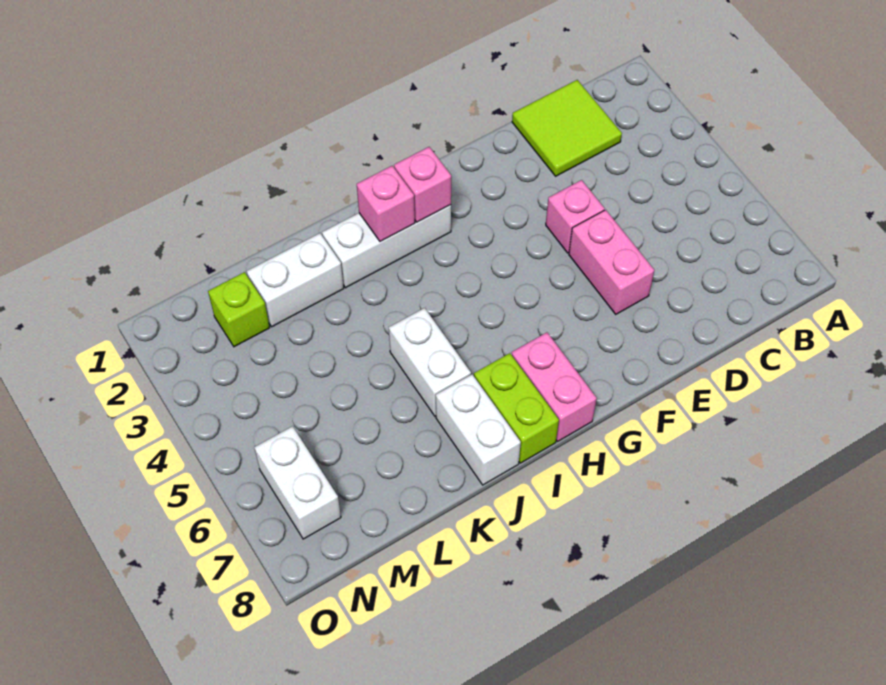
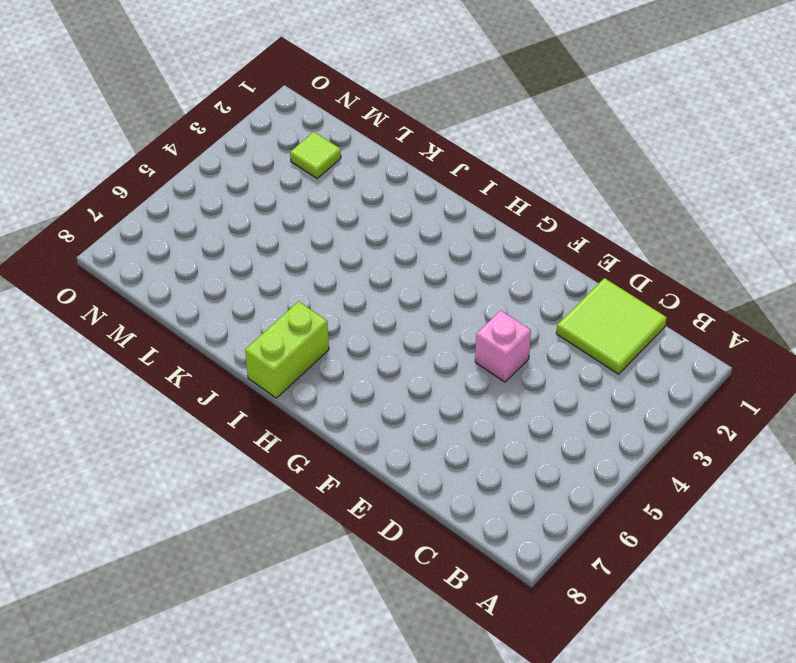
lime tile M2 level 1 -> lime brick M2 level 1
none -> pink brick E5:E6 level 1
none -> white brick H2:J2 level 1
none -> pink brick H7:H8 level 1

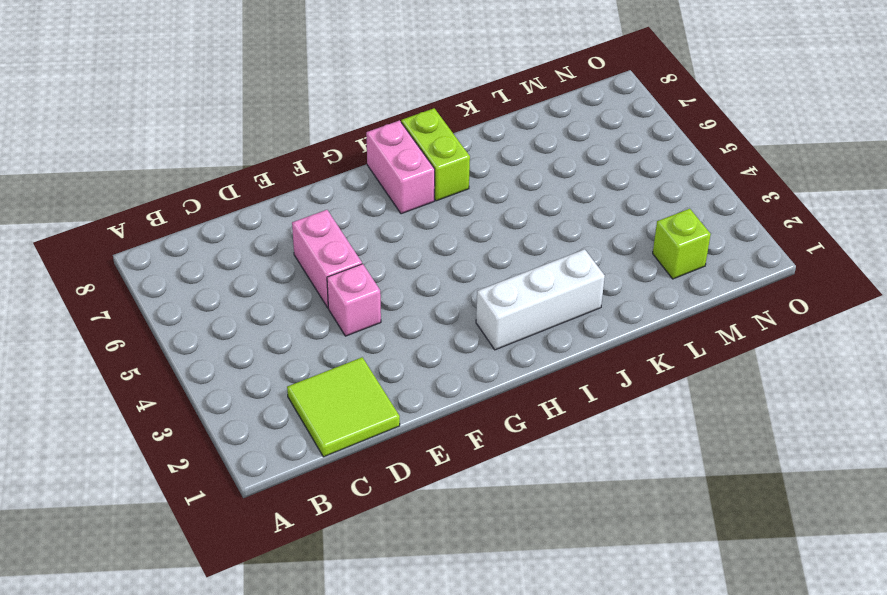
none -> white brick J5:J6 level 1
none -> white brick J7:J8 level 1
none -> white brick K2:L2 level 1

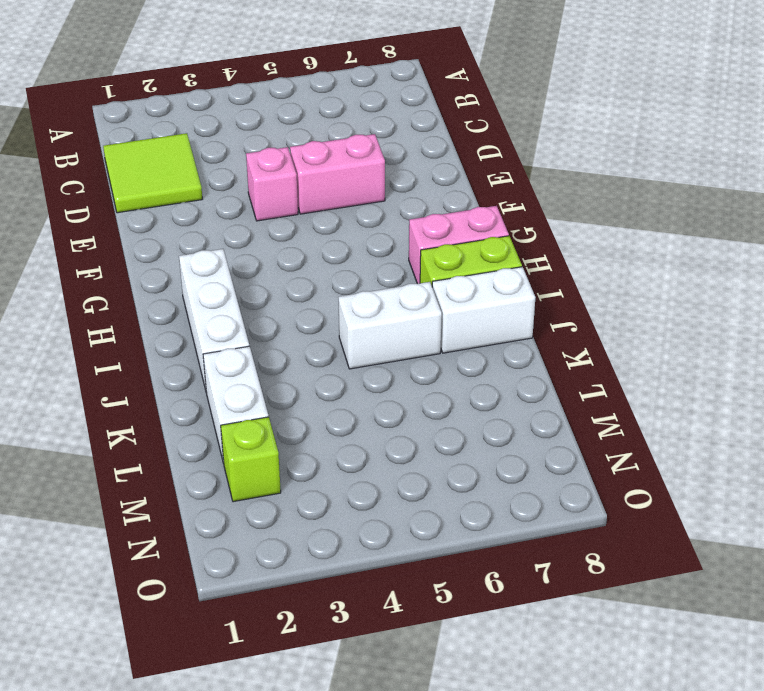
none -> white brick N6:N7 level 1
none -> pink brick H2 level 2
none -> pink brick I2 level 2

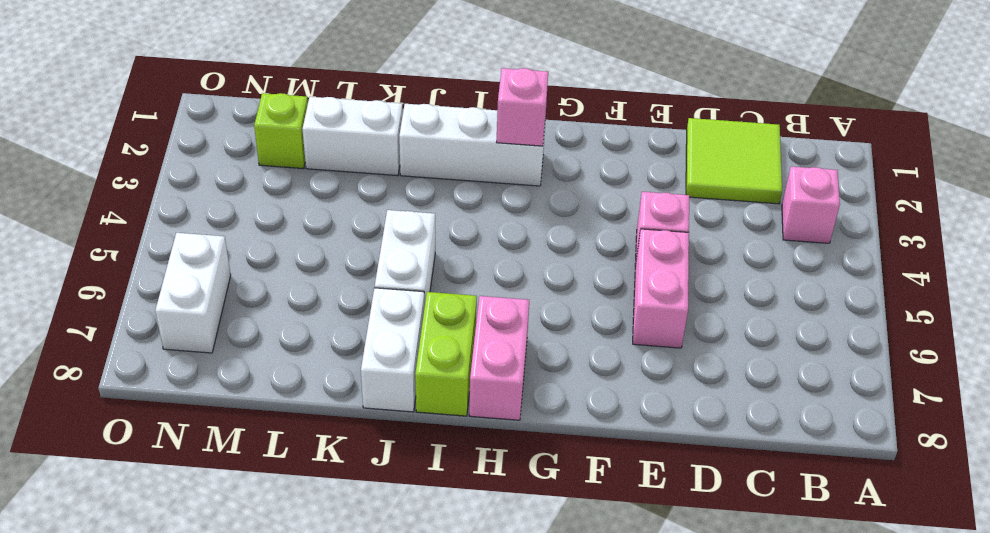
pink brick B3 level 1 -> pink brick I2 level 2

